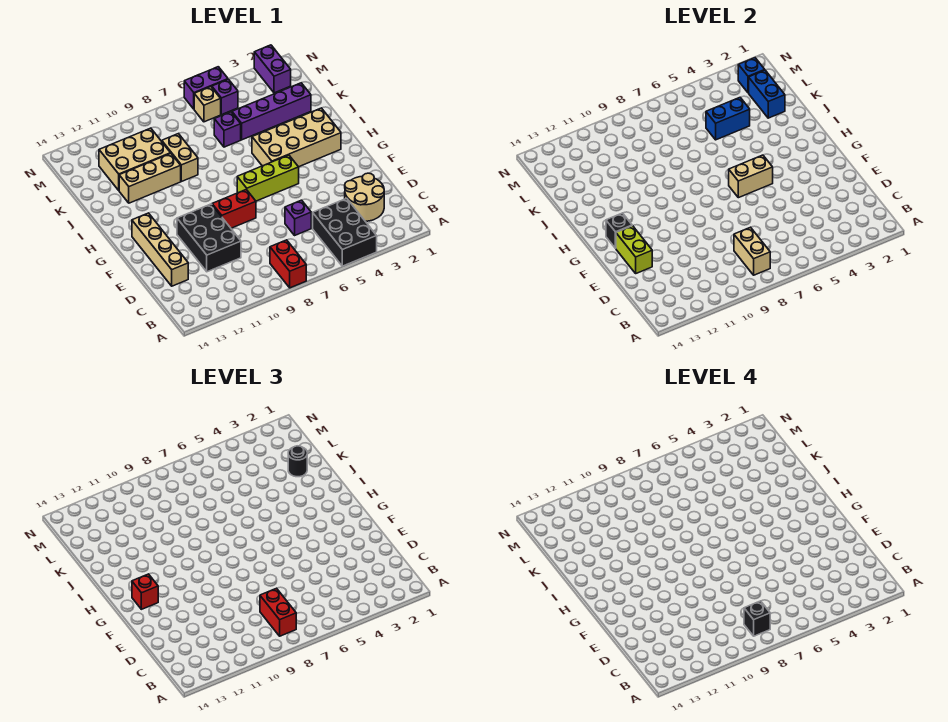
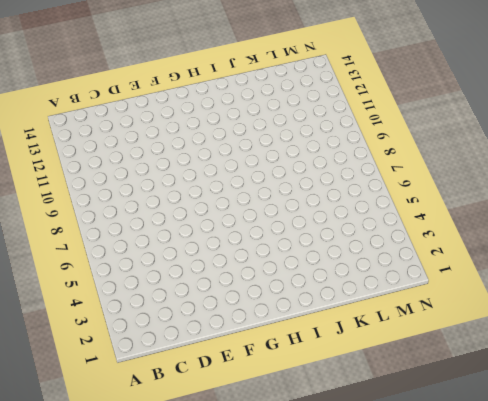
none -> black brick A4:C5 level 1
none -> red brick A8:B8 level 1
none -> tan round brick C2:D3 level 1

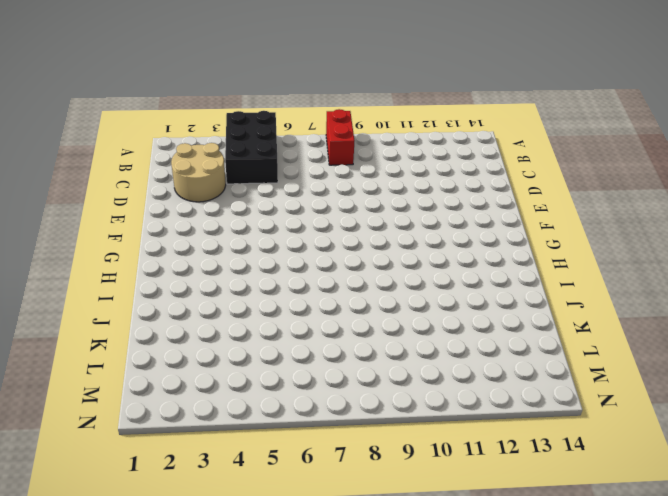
none -> purple brick D6 level 1
none -> black brick D10:F11 level 1
none -> tan brick D13:G13 level 1

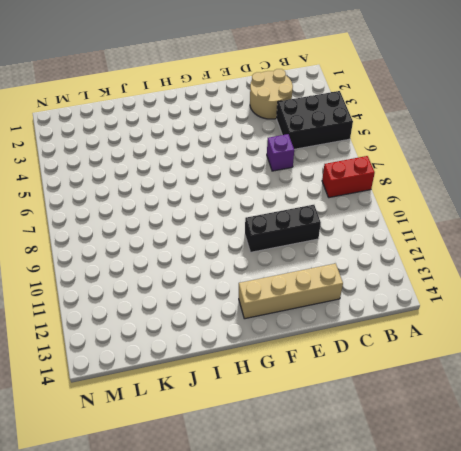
black brick D10:F10 level 1 -> black brick D10:F11 level 1
none -> red brick F8:F9 level 1
none -> lime brick G5:G7 level 1
none -> tan brick H2:I5 level 1

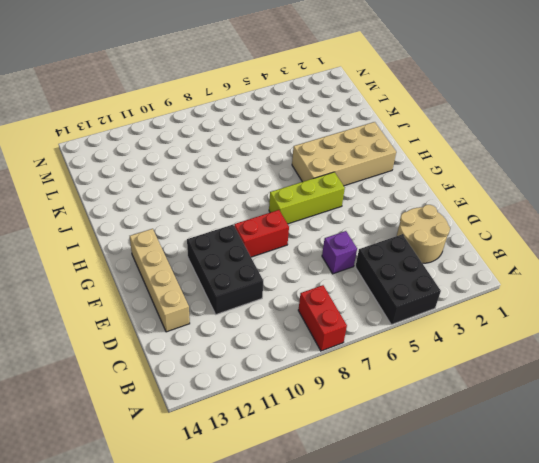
none -> tan brick J9:K9 level 1
none -> tan brick J10:J12 level 1
none -> purple brick K2:K5 level 1

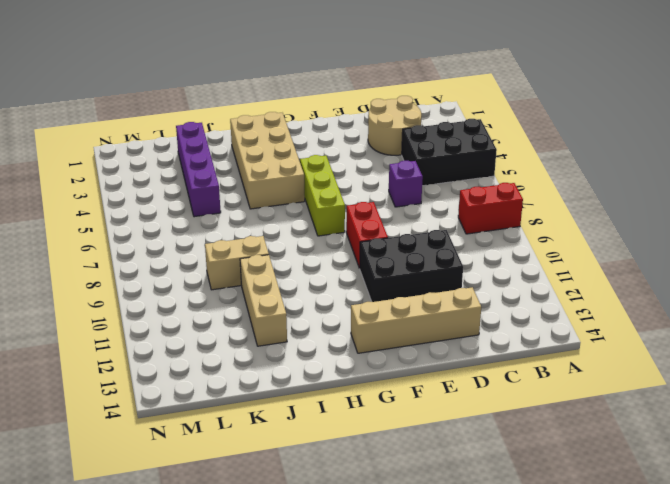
none -> purple brick K6 level 1
none -> tan brick K10:L12 level 1
none -> purple brick M2:N2 level 1

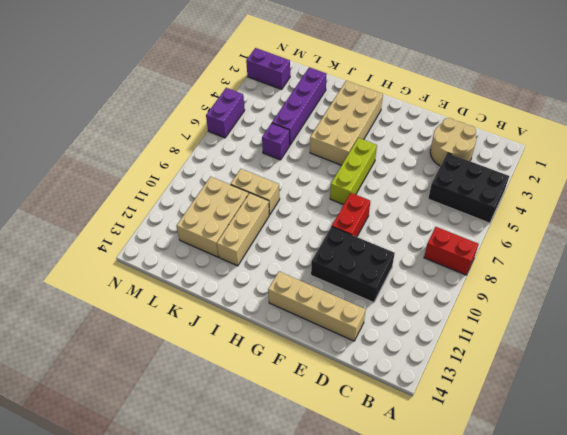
none -> purple brick D6 level 1
none -> purple brick M5 level 1
none -> tan brick M6 level 1

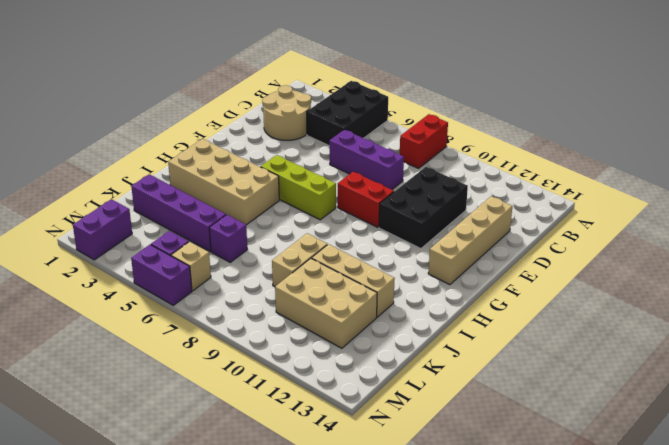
purple brick D6:D8 level 1 -> purple brick D6 level 1
none -> tan brick B8:C8 level 2
none -> lime brick E13:F13 level 2
none -> tan brick G5:G6 level 2

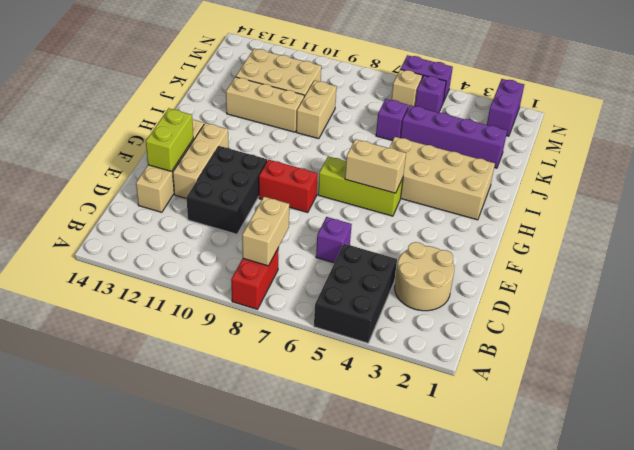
tan brick E12:G12 level 1 -> none
none -> black brick G13 level 2
none -> blue brick K2:L2 level 2
none -> blue brick K4:K5 level 2

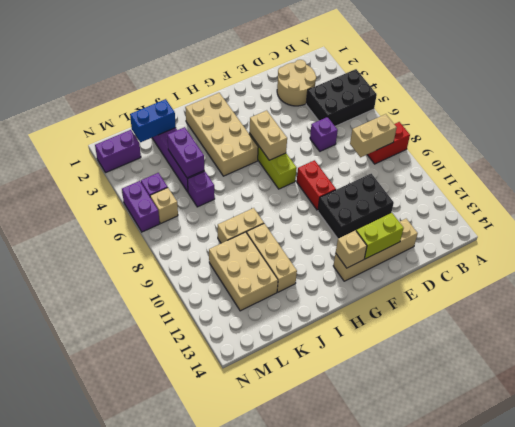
tan brick G13 level 2 -> black brick G13 level 2
purple brick K4:K5 level 2 -> blue brick K4:K5 level 2
none -> blue brick M2 level 2
none -> red brick B8:C8 level 3
none -> red brick G13 level 3

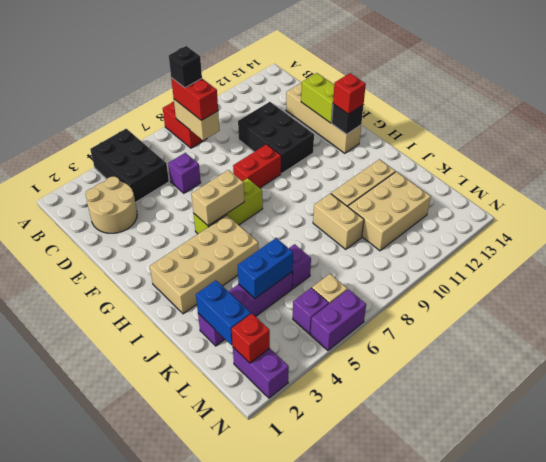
red brick M2 level 2 -> blue brick M2 level 2
none -> black round brick K2 level 3

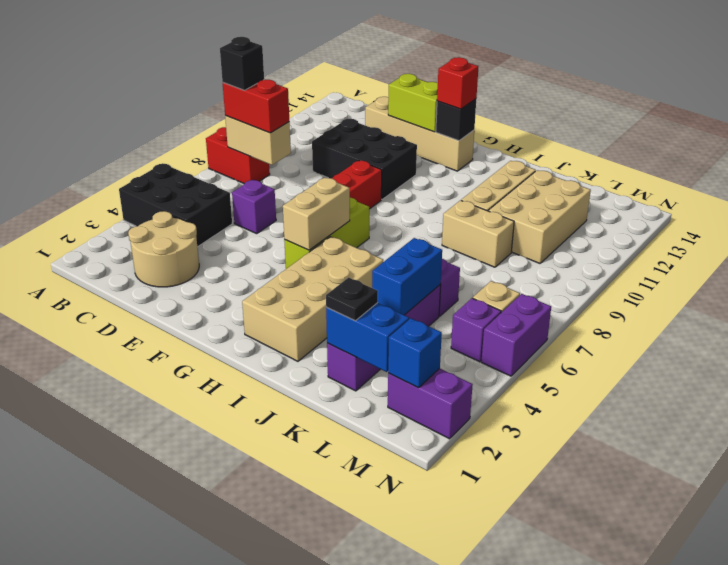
black plate K2 level 3 -> black round brick K2 level 3

